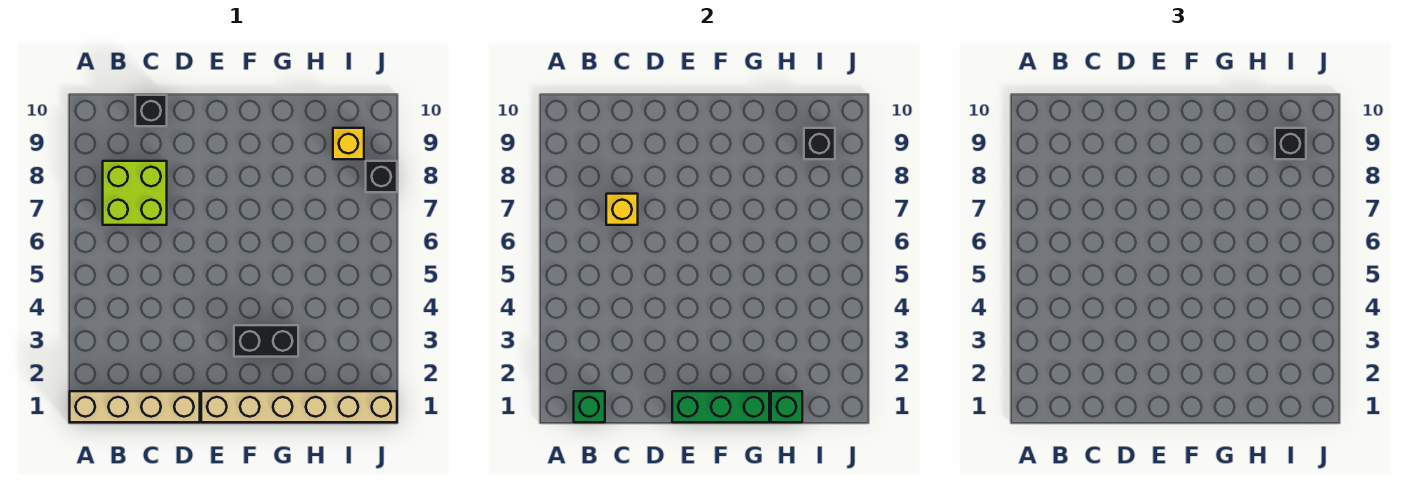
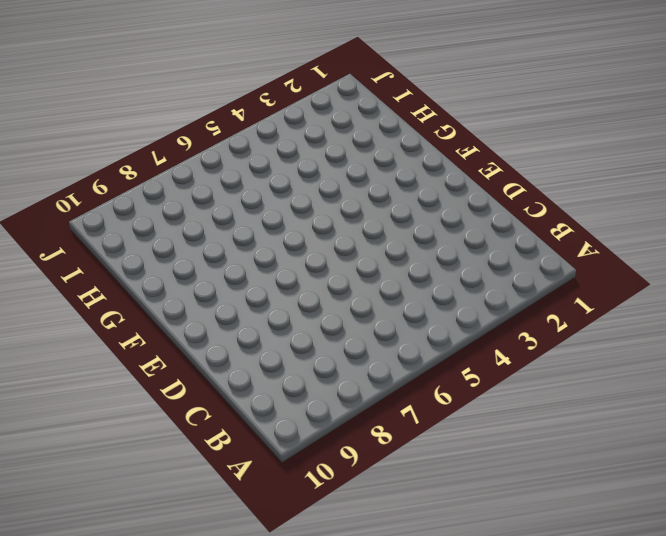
none -> tan brick A1:D1 level 1
none -> lime brick B7:C8 level 1
none -> black brick C10 level 1

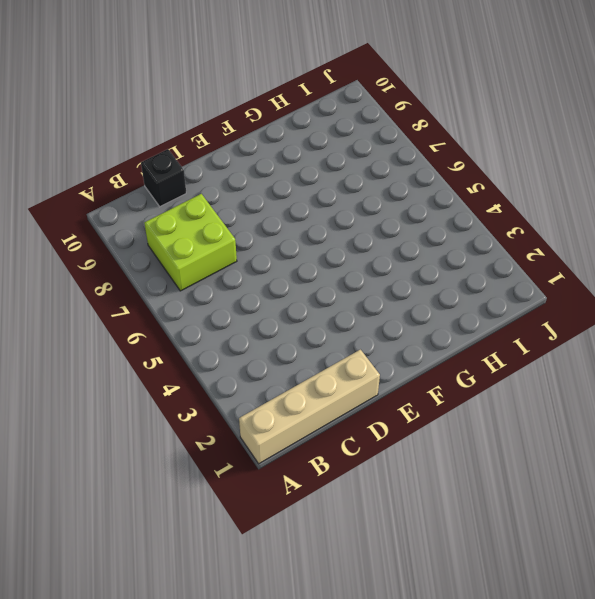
none -> tan brick E1:J1 level 1
none -> black brick F3:G3 level 1
none -> yellow brick I9 level 1

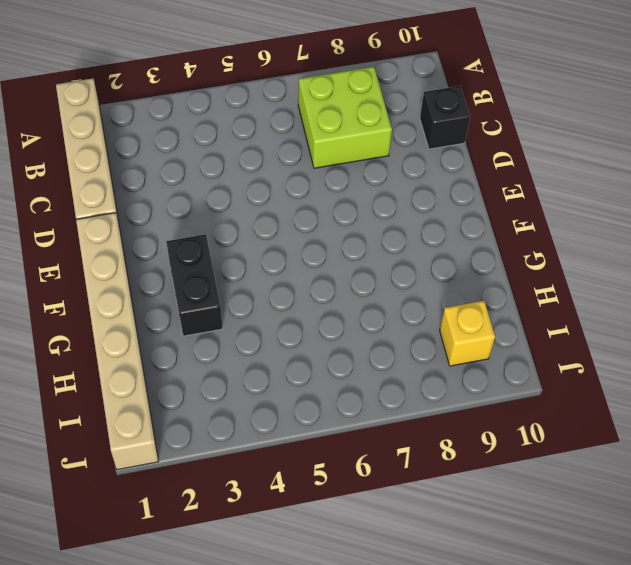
none -> black brick J8 level 1
none -> green brick B1 level 2
none -> yellow brick C7 level 2

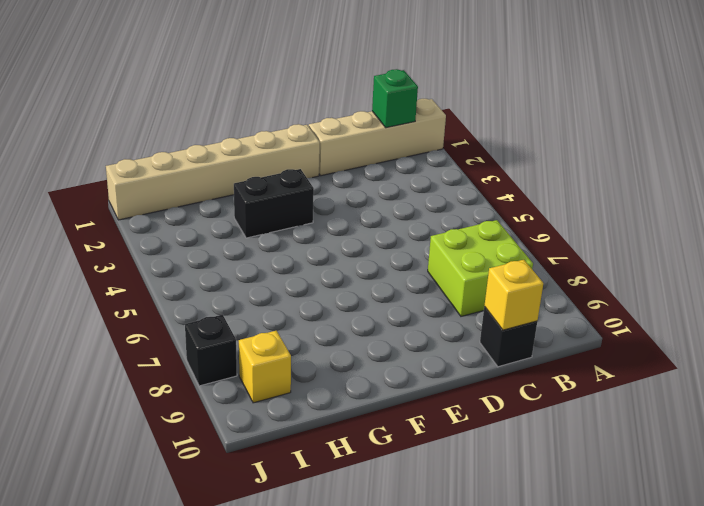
yellow brick C10 level 2 -> yellow brick C7 level 2
none -> green brick E1:G1 level 2
none -> green brick H1 level 2
none -> black brick I9 level 2

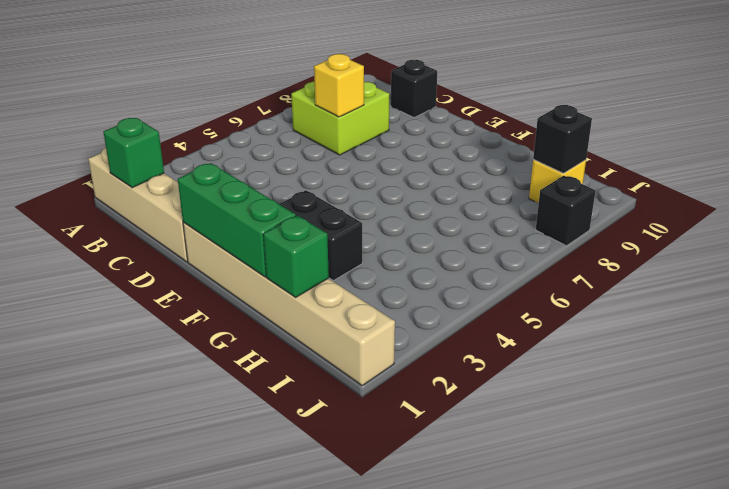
none -> black brick I9 level 3

